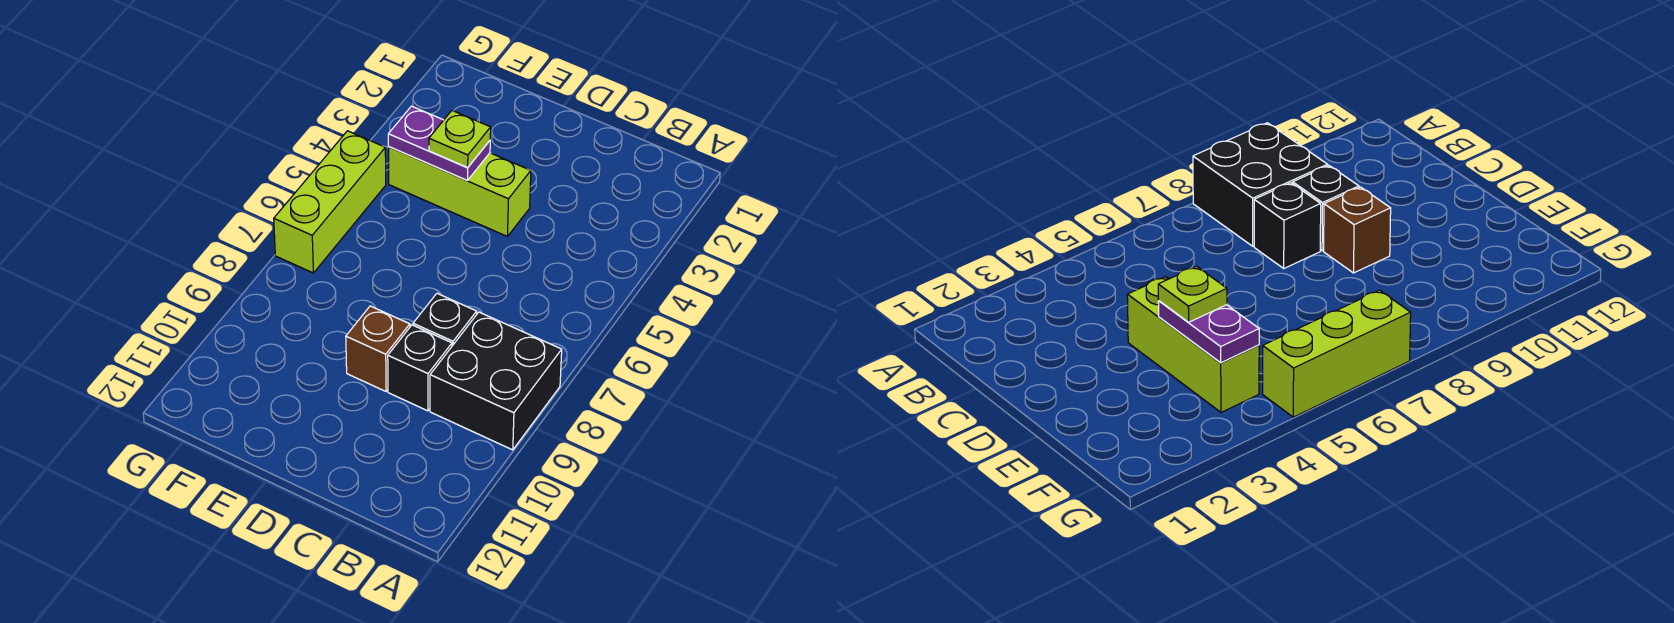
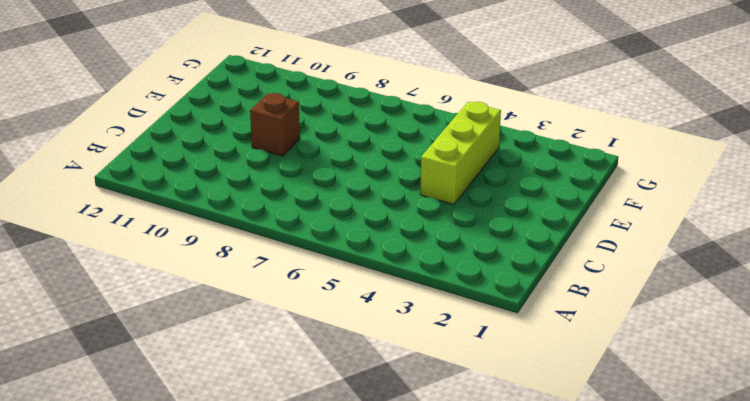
none -> black brick A8:B9 level 1
none -> black brick C8 level 1

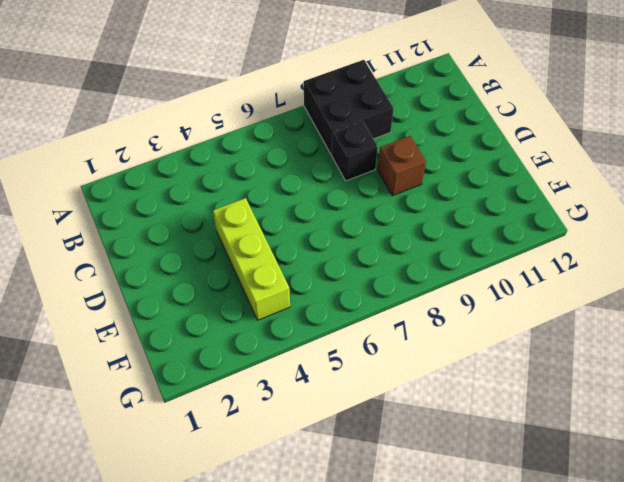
none -> black brick C9 level 1
none -> lime brick G5:G7 level 1

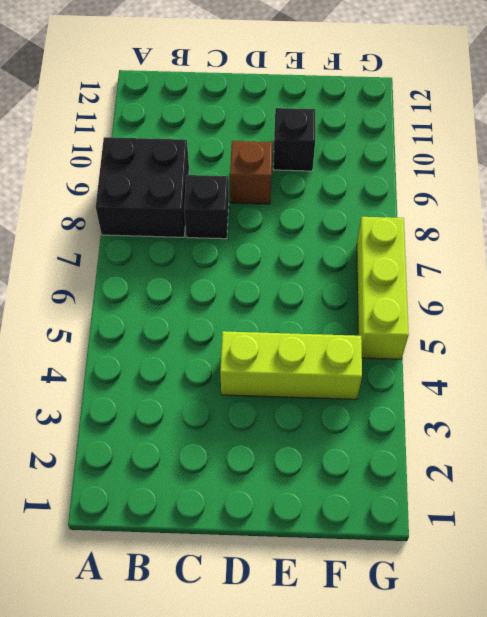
black brick E10 level 1 -> black brick C9 level 1
none -> purple plate E4:F4 level 2
none -> lime plate E4 level 3

